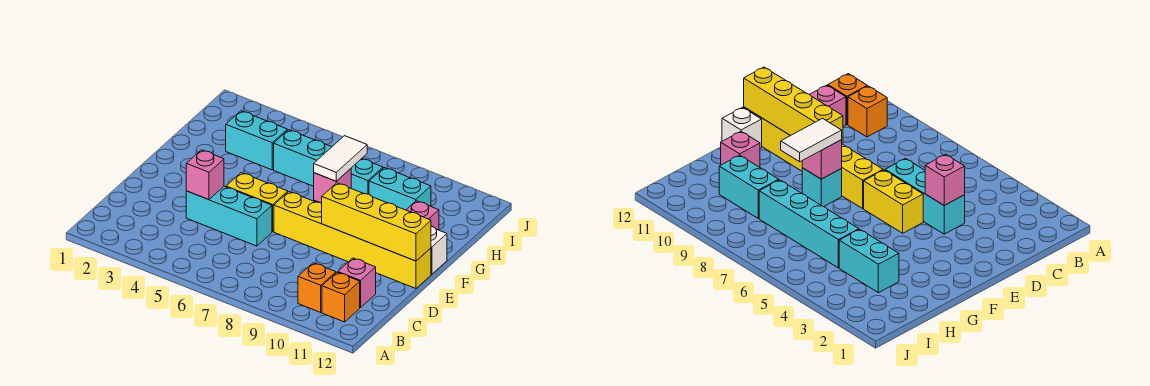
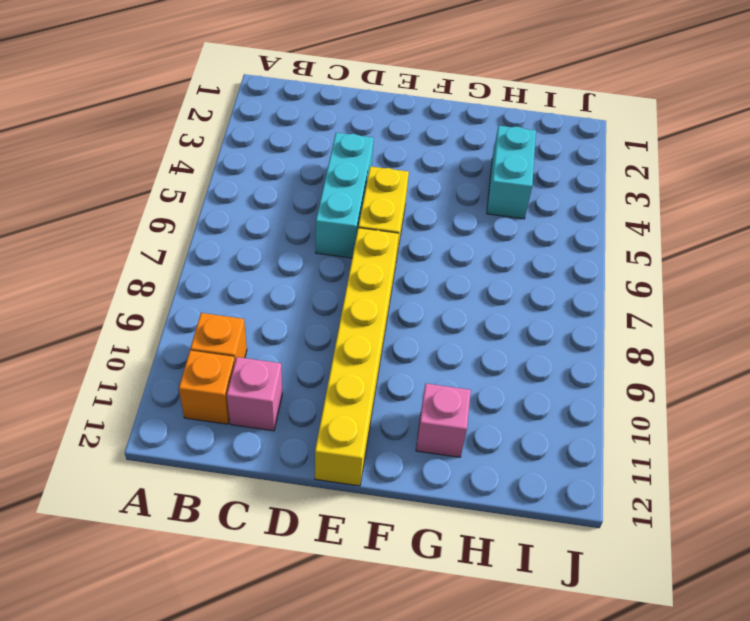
none -> cyan brick F8 level 1
none -> white brick F12 level 1
none -> cyan brick H5:H8 level 1

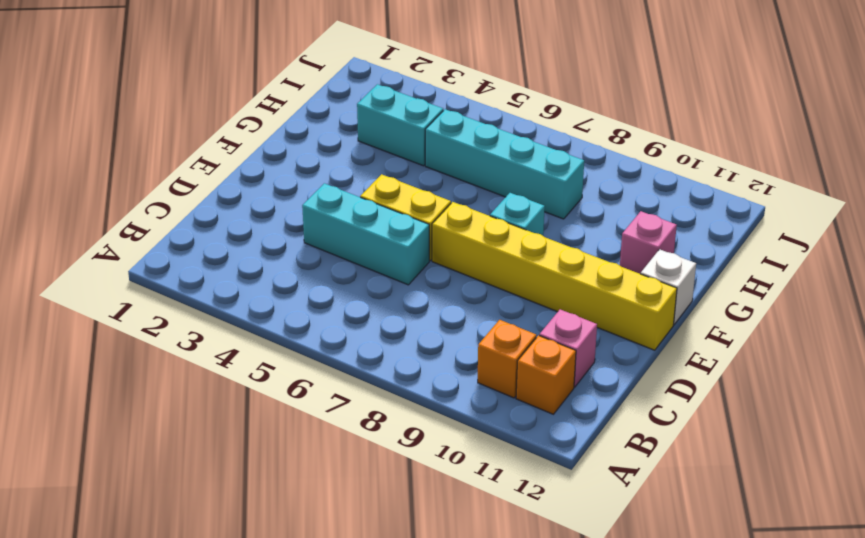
none -> cyan brick H9:H10 level 1
none -> pink brick D4 level 2
none -> yellow brick E9:E12 level 2

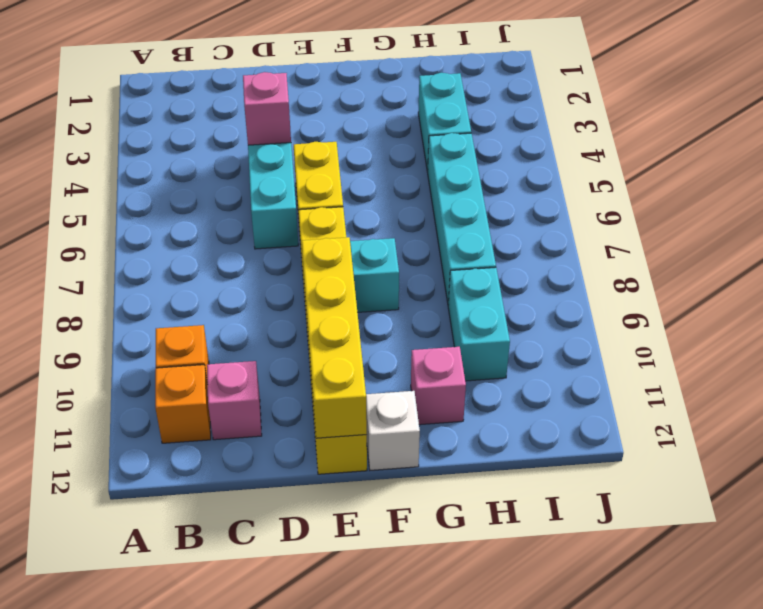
none -> pink brick F8 level 2
none -> white tile F8:G8 level 3

